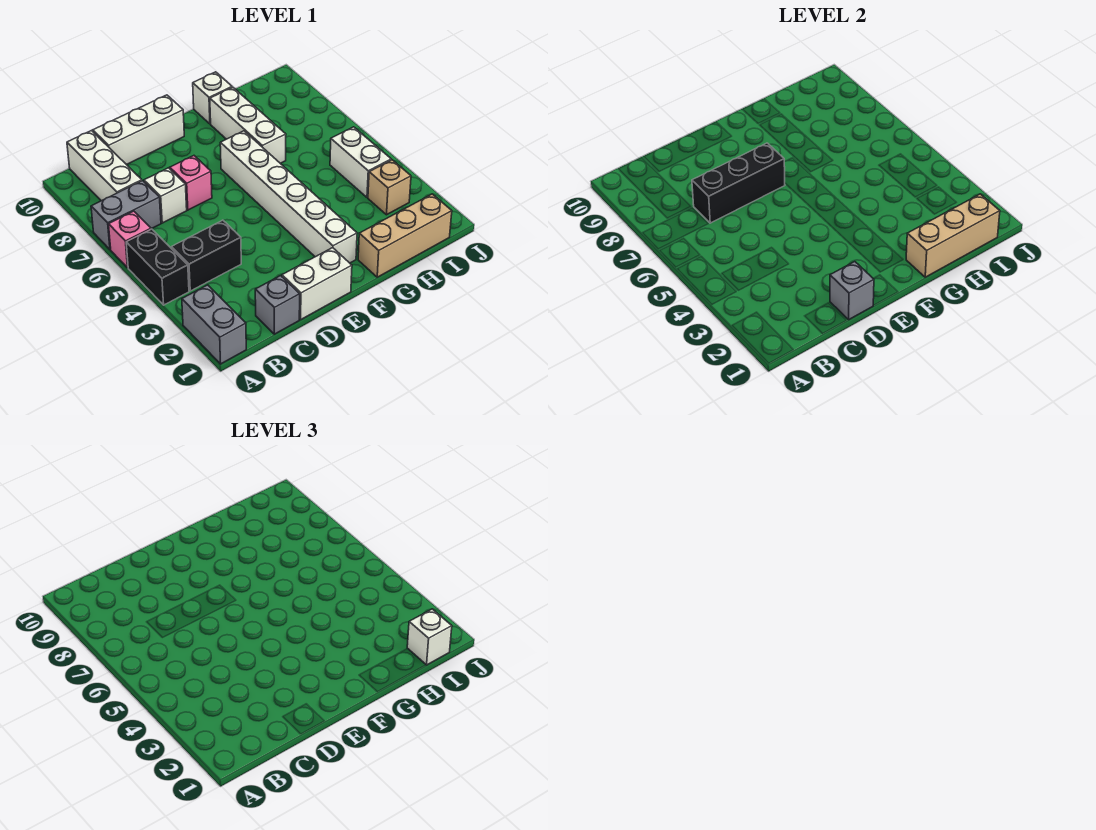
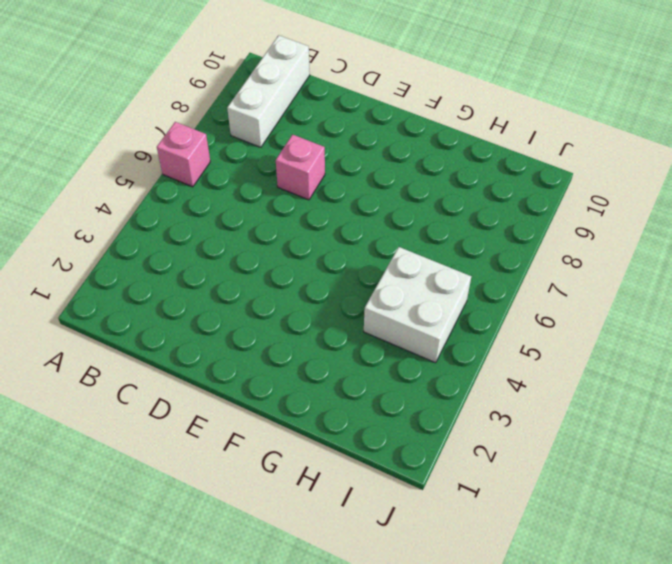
white brick H4:I5 level 1 -> white brick I4:I5 level 1
none -> grey brick A1:A2 level 1
none -> black brick A4:A5 level 1
none -> grey brick A7:B7 level 1

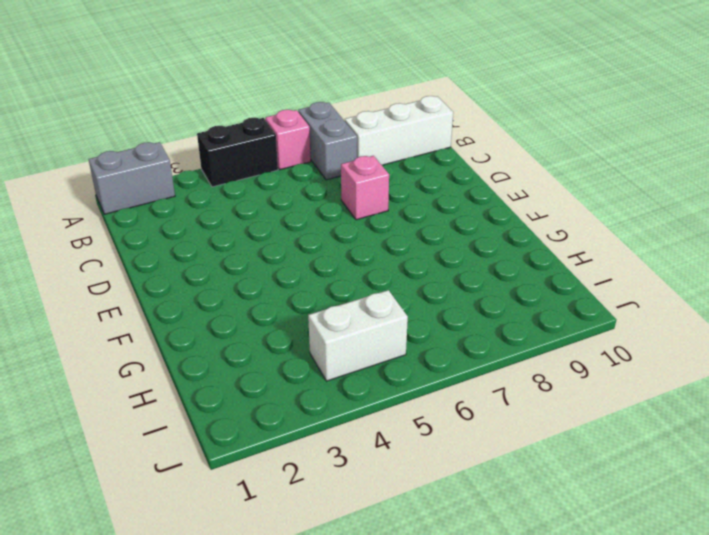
none -> black brick B4:C4 level 1
none -> grey brick C1 level 1
none -> white brick C7 level 1

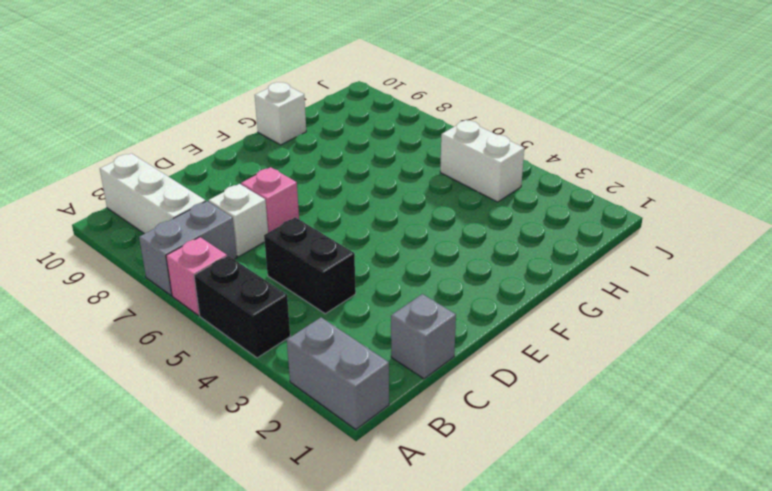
black brick C4:C5 level 1 -> black brick B4:C4 level 1
none -> white brick C10:E10 level 1
none -> white brick D1:E1 level 1
none -> white brick F2:F7 level 1

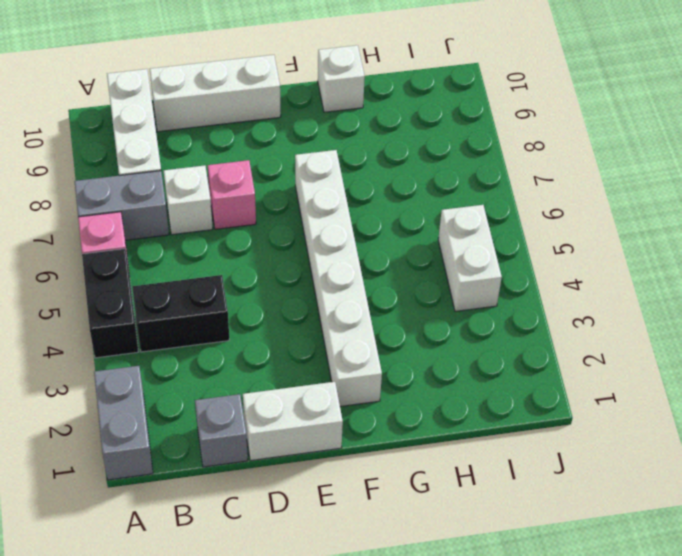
none -> tan brick G1:I1 level 1
none -> white brick G7:G9 level 1
none -> tan brick I3 level 1

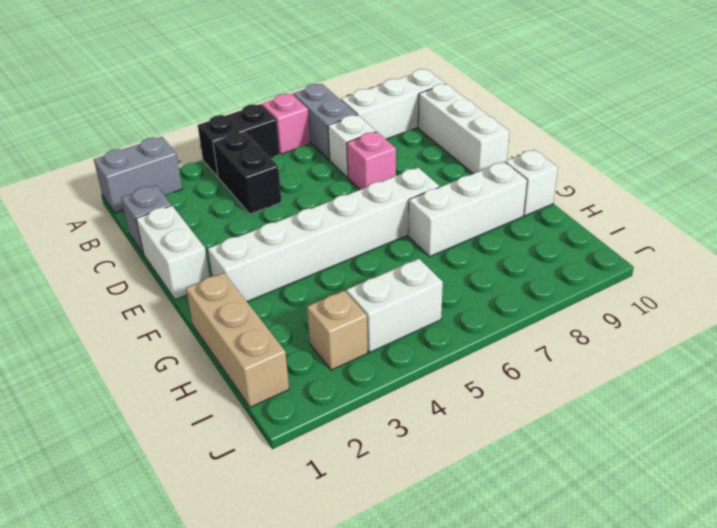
none -> black brick C7:E7 level 2
none -> grey brick D1 level 2
none -> tan brick G1:I1 level 2

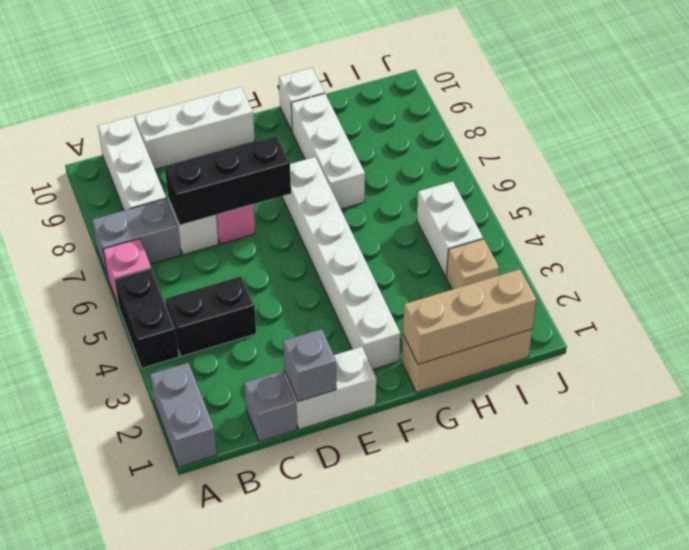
none -> white brick I1 level 3

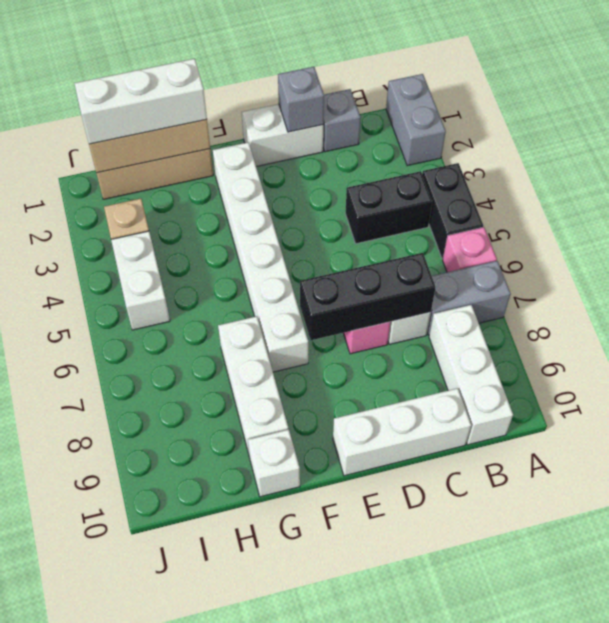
white brick G1:I1 level 3 -> white brick I1 level 3

